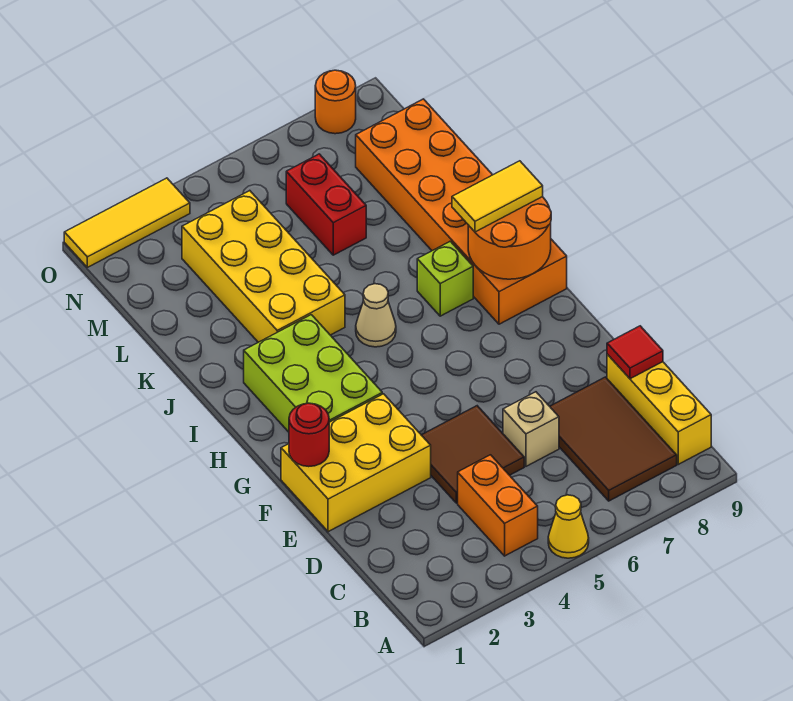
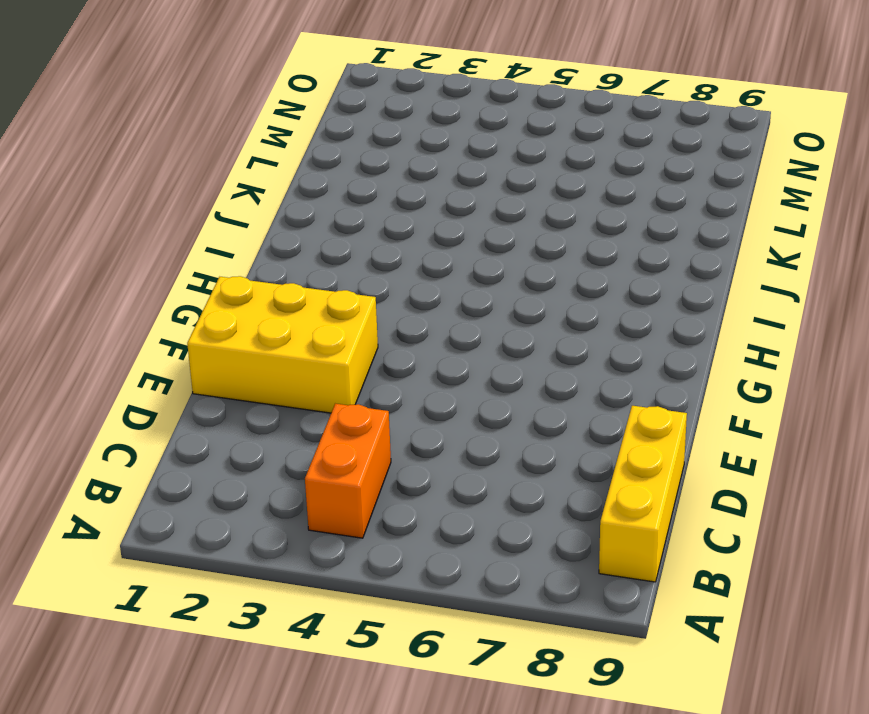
none -> yellow cone A5 level 1
none -> brown tile B7:D8 level 1
none -> brown tile D4:E5 level 1

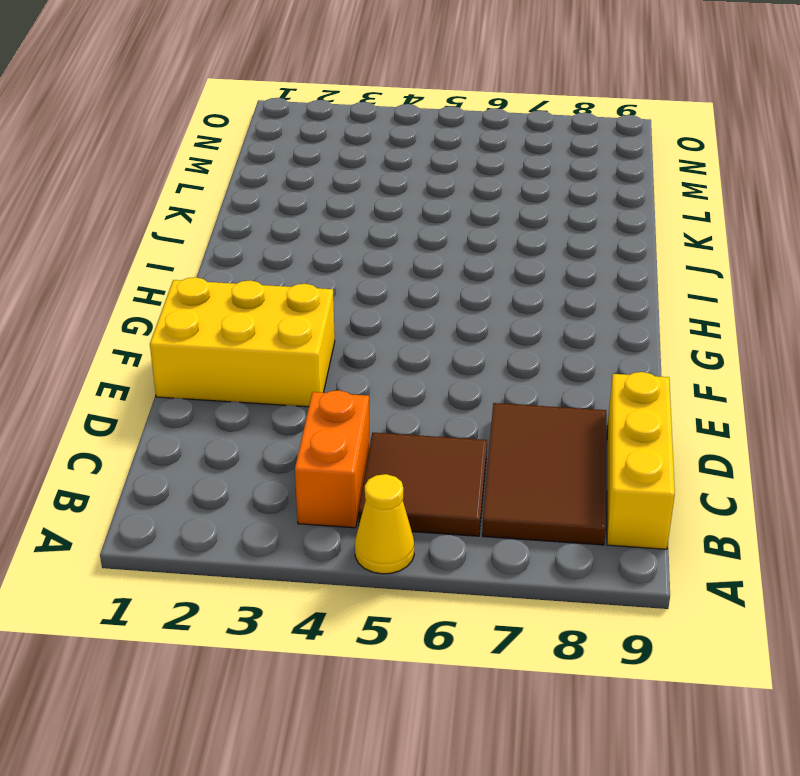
brown tile B5:C6 level 1 -> brown tile D4:E5 level 1
none -> tan brick D6 level 1
none -> lime brick G2:I3 level 1
none -> orange brick H8:M9 level 1

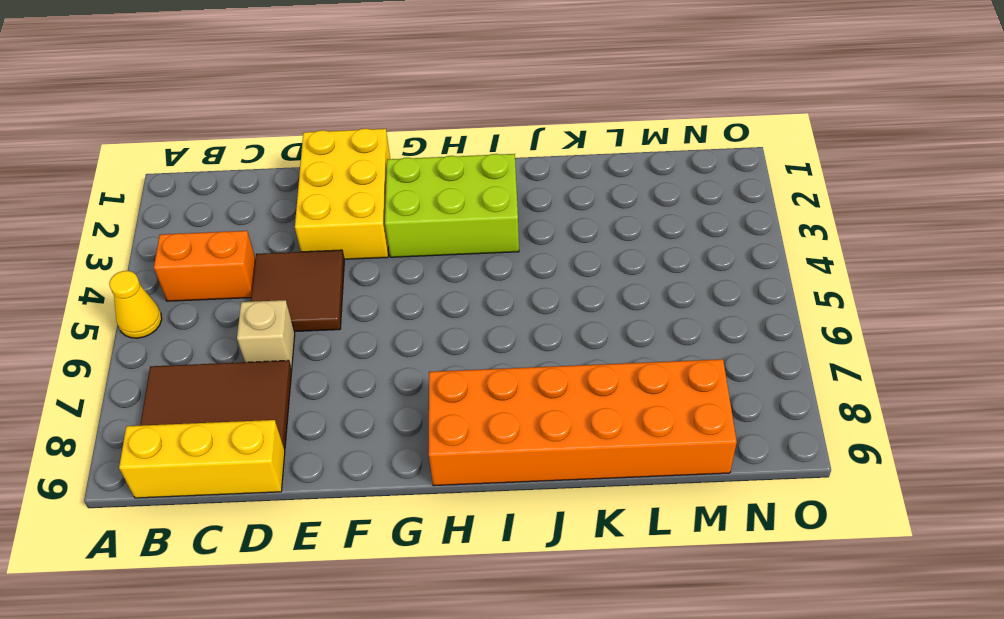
none -> tan cone I5 level 1
none -> lime brick I7 level 1
none -> yellow brick J3:M4 level 1

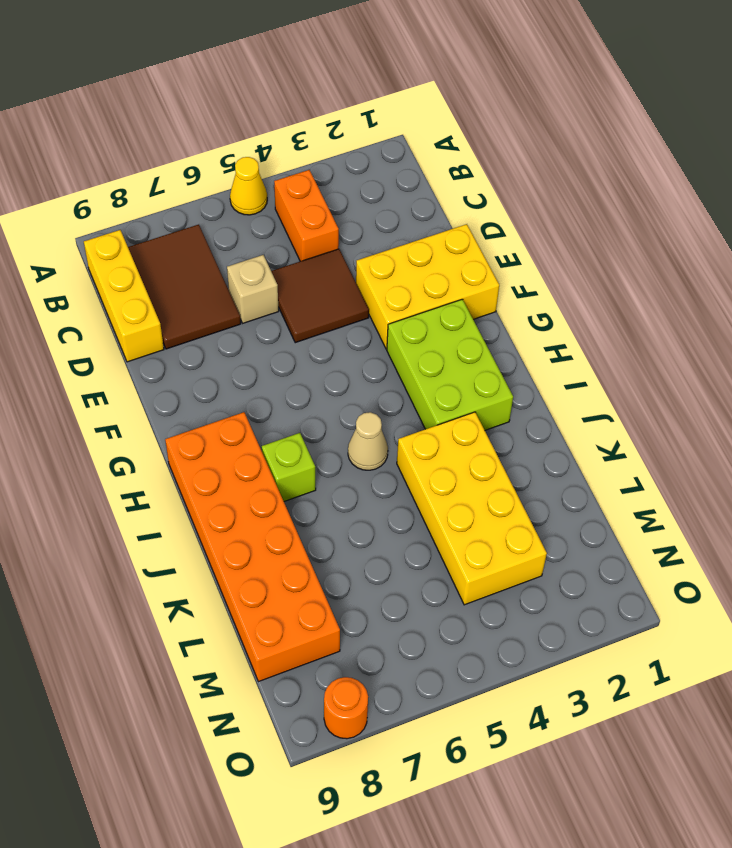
none -> red brick L6:M6 level 1
none -> yellow tile O1:O3 level 1
none -> red tile D9 level 2

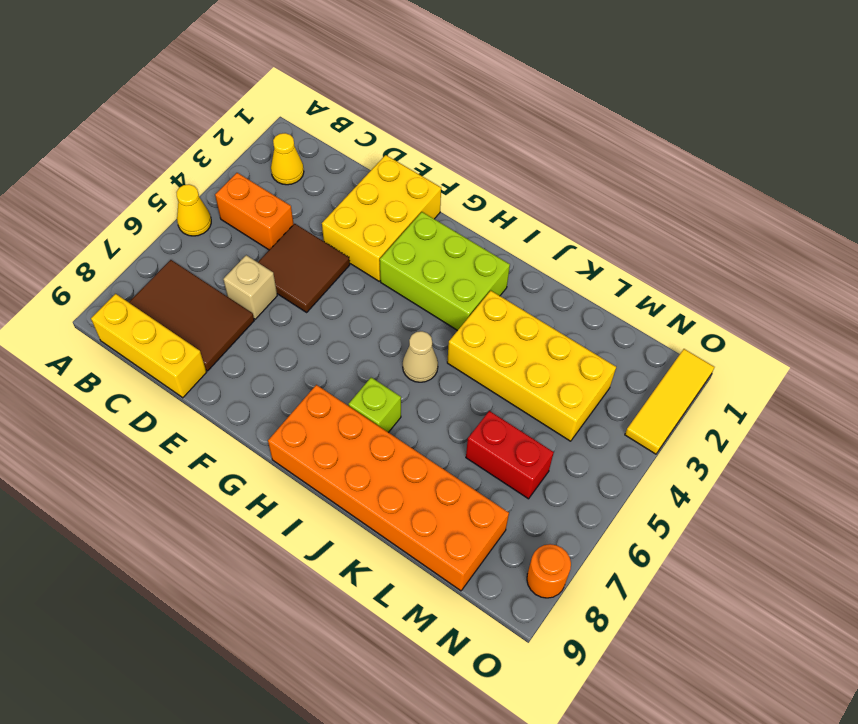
yellow cone B2 level 1 -> none
none -> red tile D9 level 2
none -> red round brick F1 level 2
none -> orange round brick H8:I9 level 2

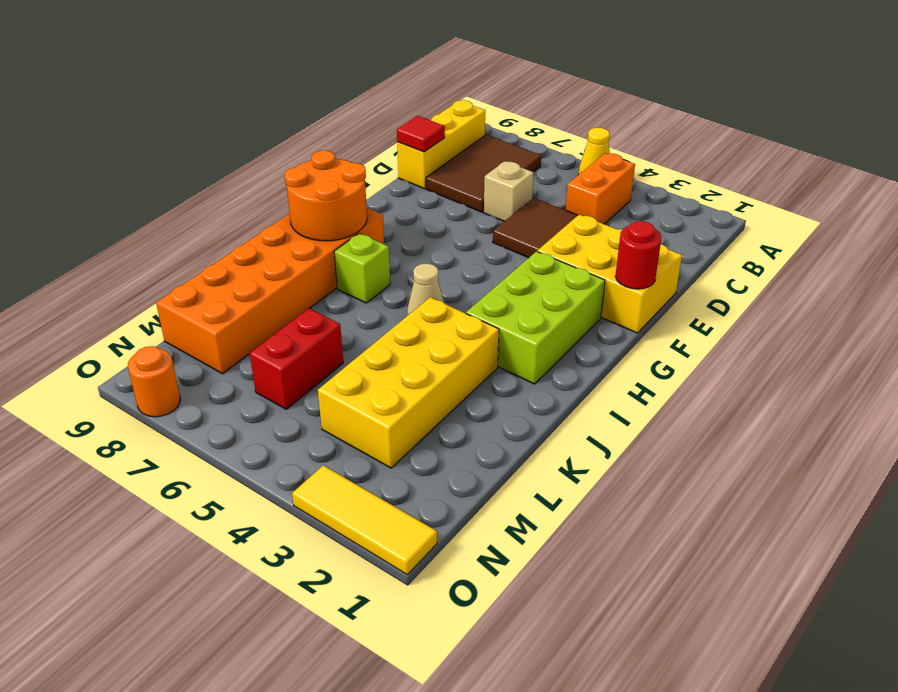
none -> yellow tile I8:I9 level 3

